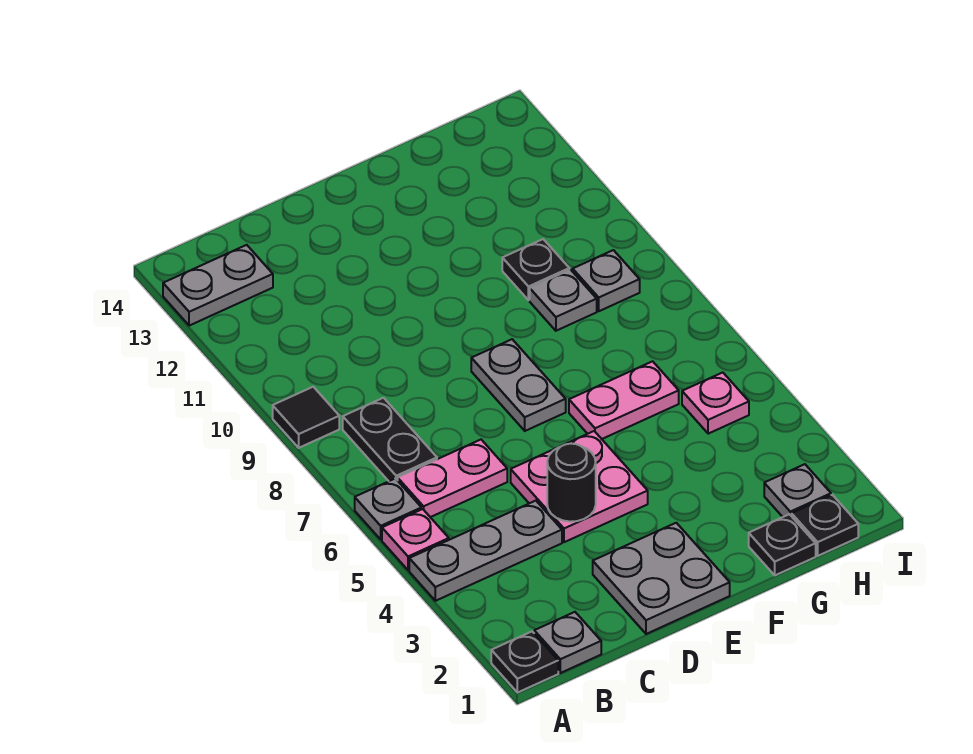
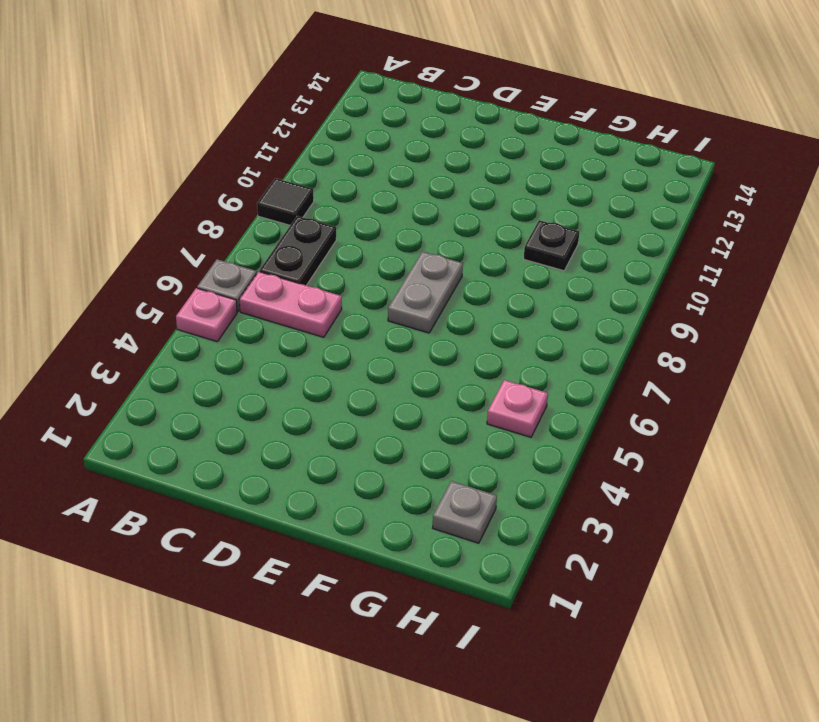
none -> black plate A1 level 1
none -> grey plate A4:C4 level 1
none -> grey plate A13:B13 level 1

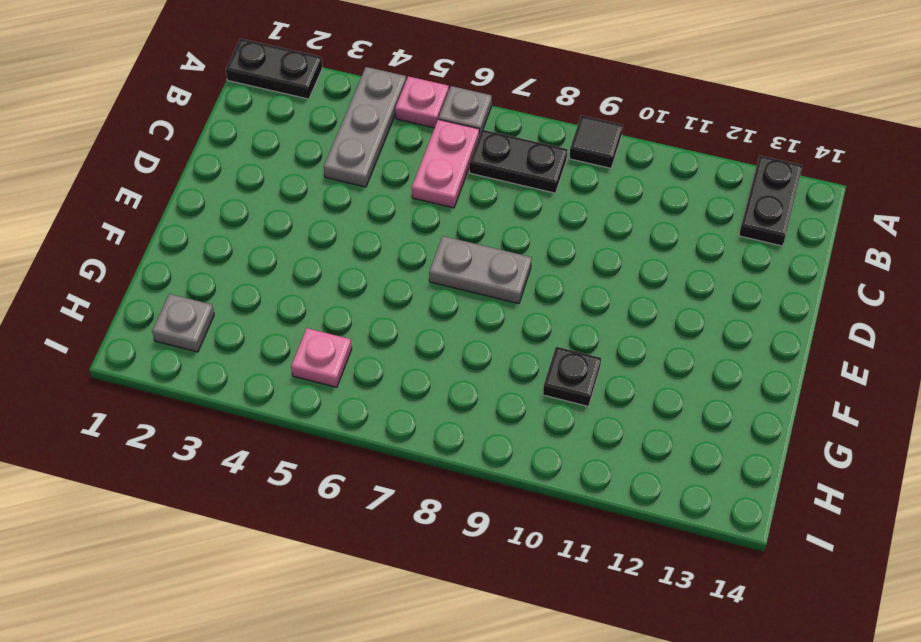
black plate A1:A2 level 1 -> black plate A1 level 1
black plate A13:B13 level 1 -> grey plate A13:B13 level 1
none -> grey plate B1 level 1
none -> grey plate D1:E2 level 1
none -> pink plate D4:E5 level 1

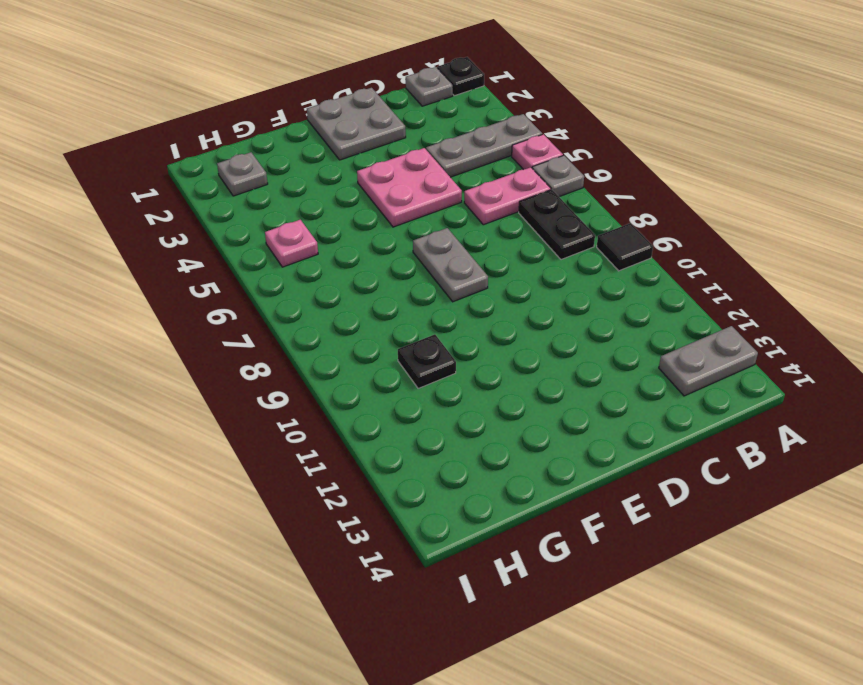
none -> pink plate F6:G6 level 1
none -> black plate G1 level 1
none -> grey plate G9 level 1

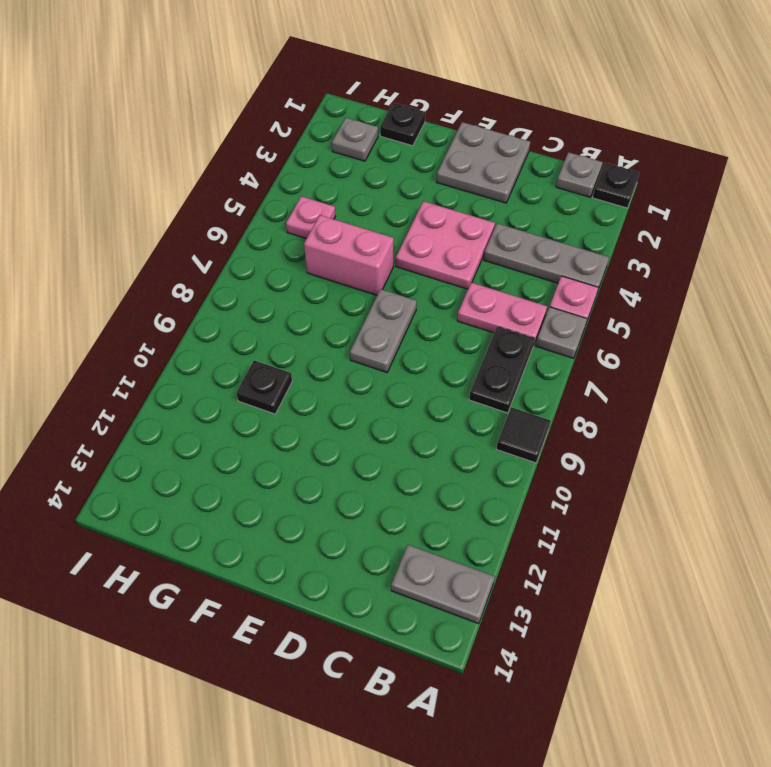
pink brick F6:G6 level 1 -> pink plate F6:G6 level 1
none -> grey plate G9 level 1
none -> black plate H1 level 1
none -> grey plate H9 level 1

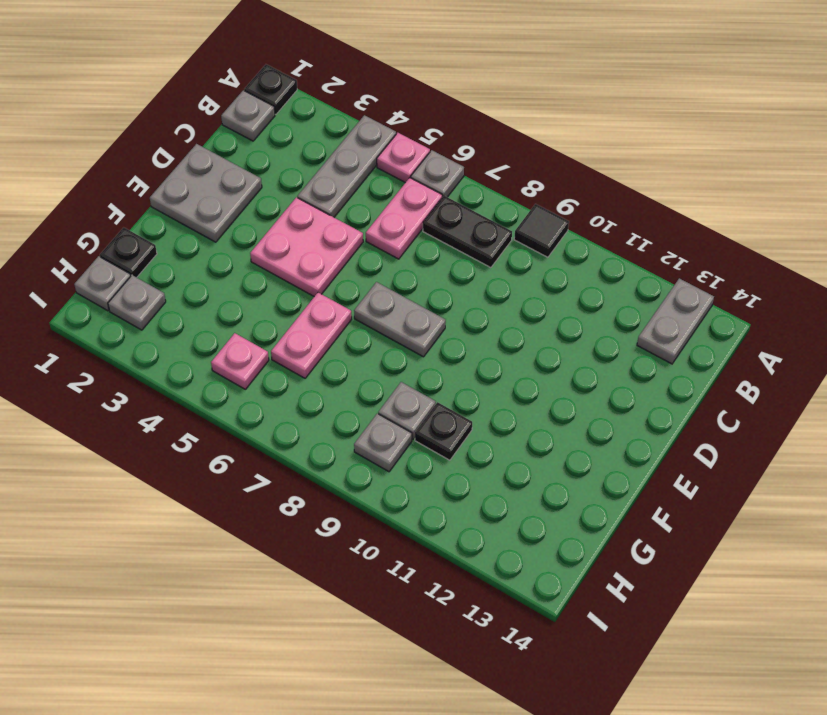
grey plate H1 level 1 -> black plate H1 level 1
none -> black round brick D4 level 2

